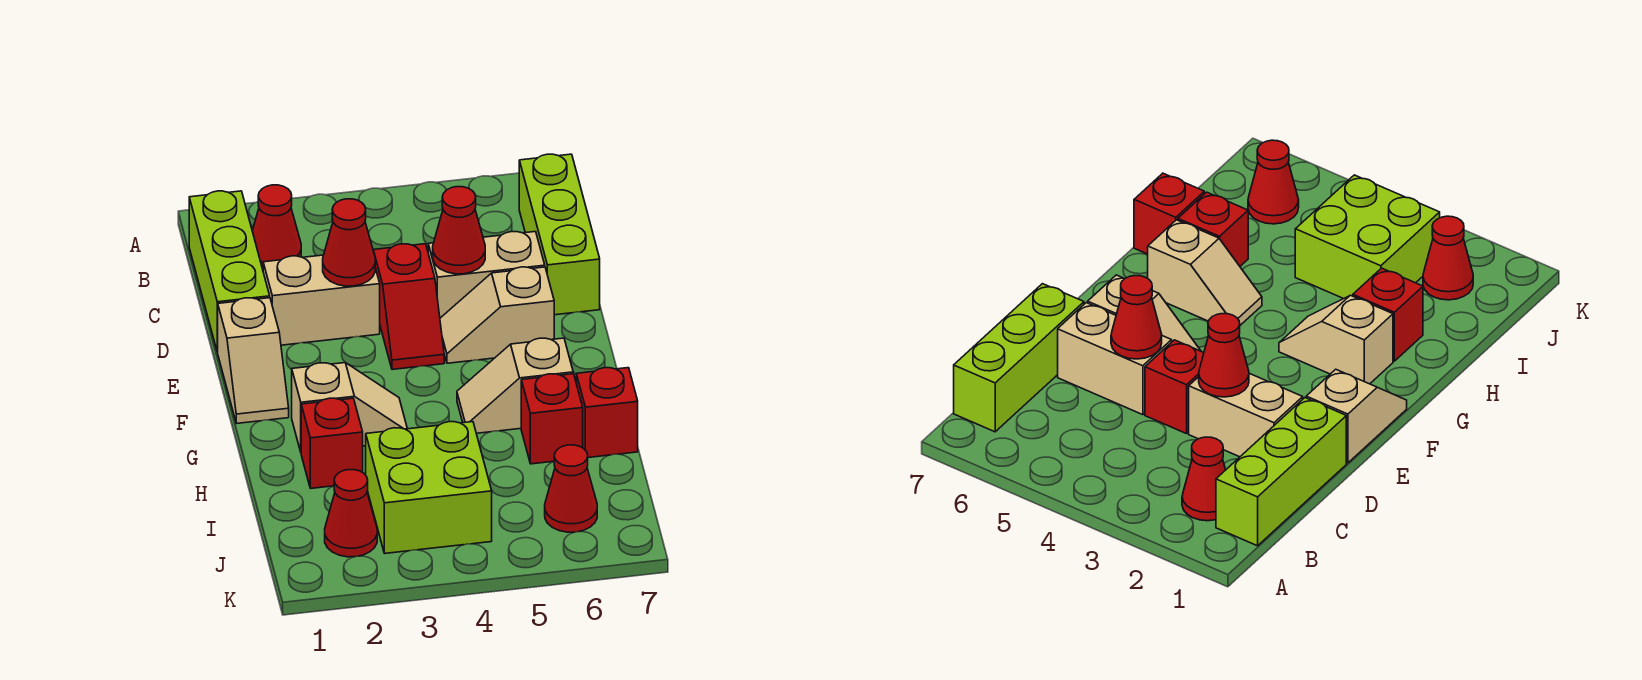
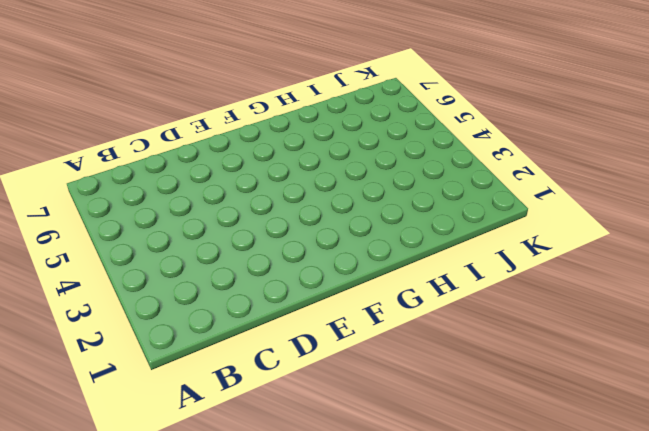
none -> lime brick B1:D1 level 1
none -> red cone B2 level 1
none -> lime brick B7:D7 level 1

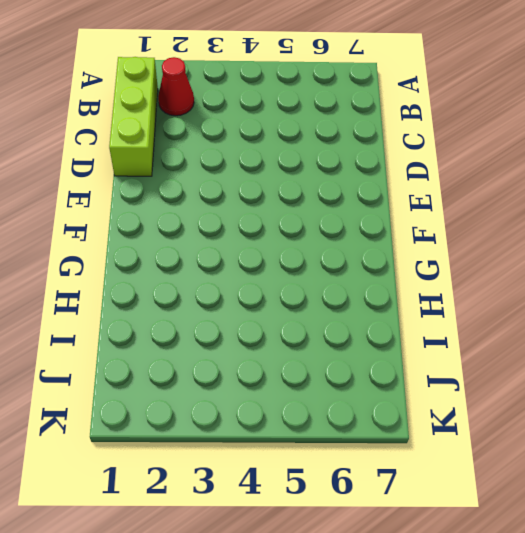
none -> lime brick B7:D7 level 1
none -> tan brick D2:D3 level 1
none -> red slope D4:E4 level 1 top D

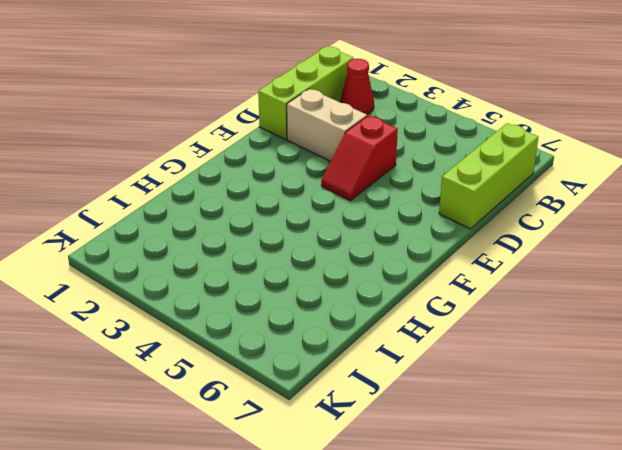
none -> tan brick D5:D6 level 1
none -> tan slope E1:F1 level 1 top E
none -> tan slope E5:E6 level 1 top 6

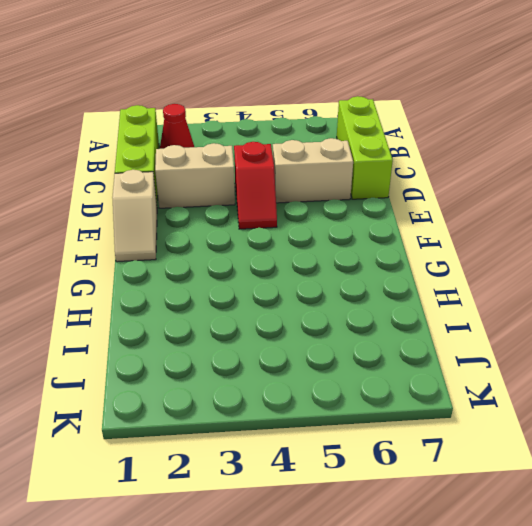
none -> tan slope E5:E6 level 1 top 6
none -> tan slope G2:G3 level 1 top 2
none -> tan slope G5:G6 level 1 top 6

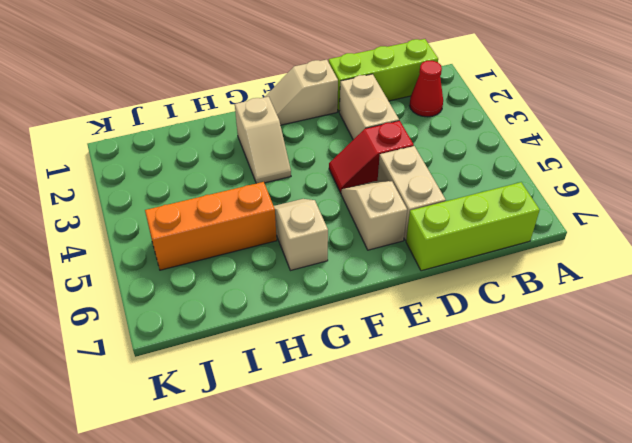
orange brick H5:J5 level 1 -> none
none -> red brick H2 level 1
none -> red brick H6 level 1
none -> red brick H7 level 1

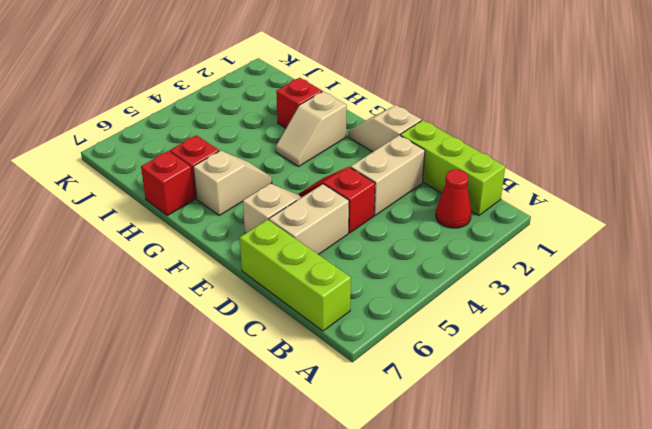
none -> lime brick I3:J4 level 1
none -> red cone J2 level 1
none -> red cone J6 level 1

